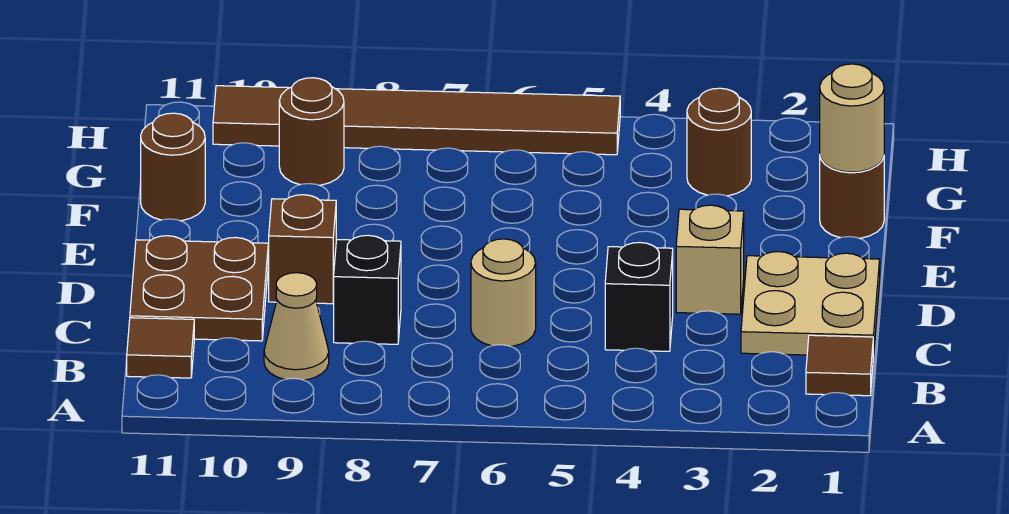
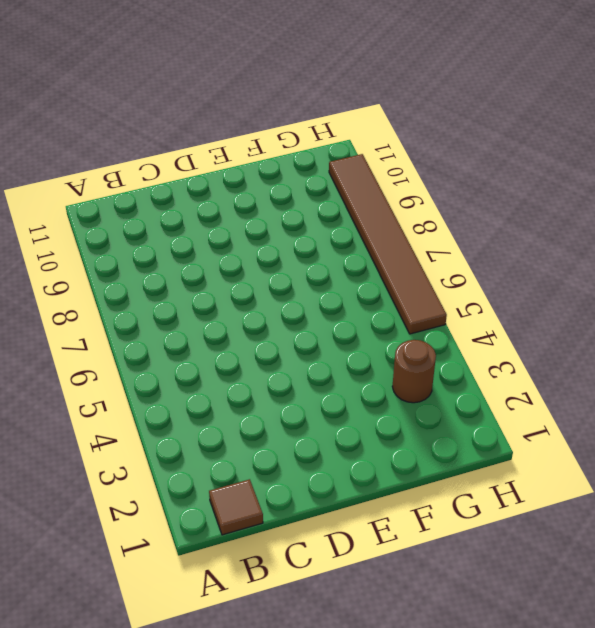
none -> tan cone B9 level 1
none -> brown tile B11 level 1
none -> tan plate C1:D2 level 1

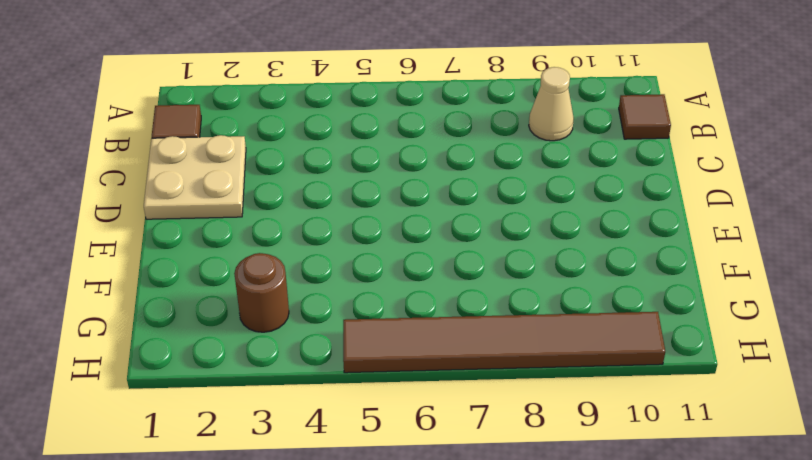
none -> black brick C4 level 1
none -> tan round brick C6 level 1
none -> black brick C8 level 1

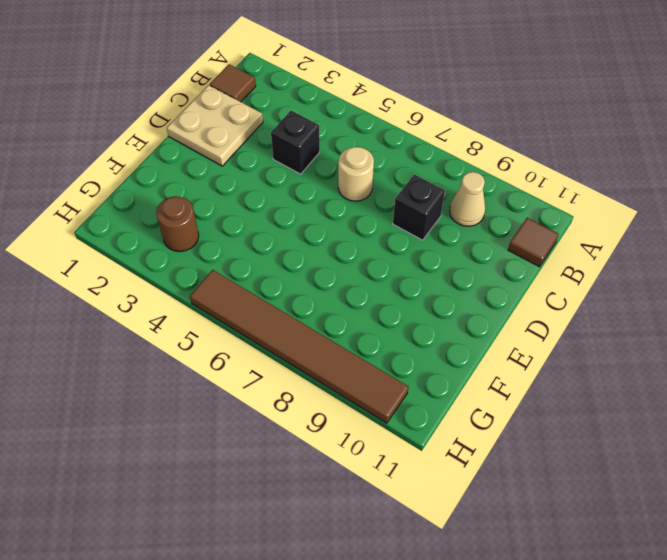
none -> brown plate C10:D11 level 1
none -> tan brick D3 level 1
none -> brown brick D9 level 1

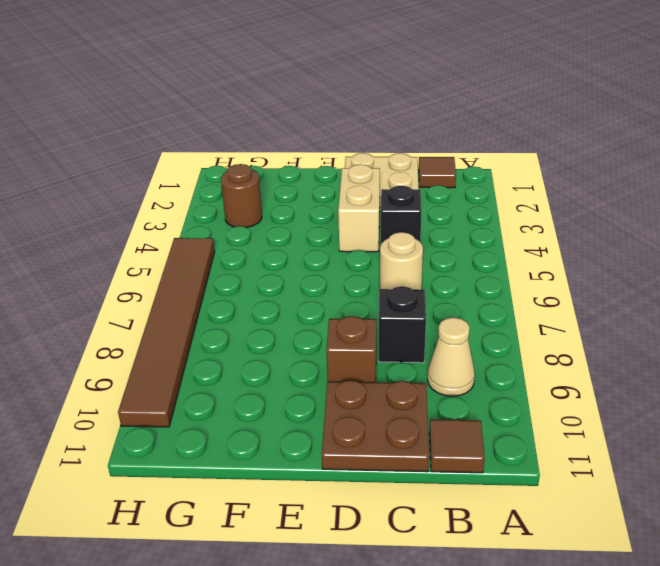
tan brick D3:D4 level 1 -> tan brick D3 level 1
none -> brown round brick F1 level 1
none -> brown round brick F11 level 1
none -> brown round brick G9 level 1

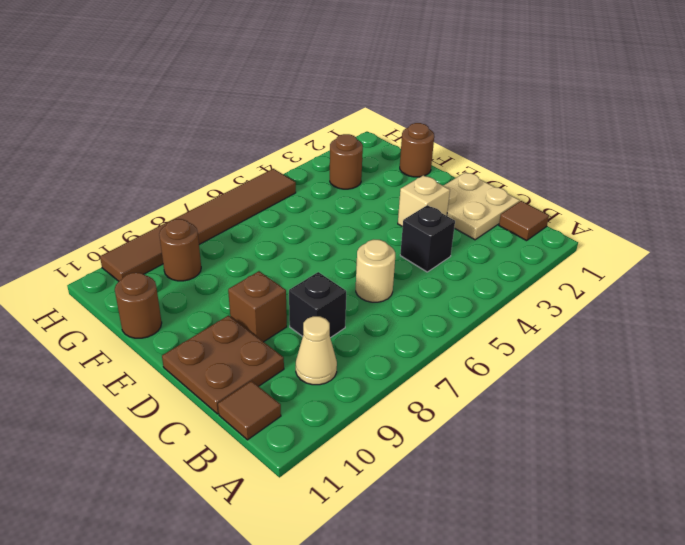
none -> tan round brick F1 level 2

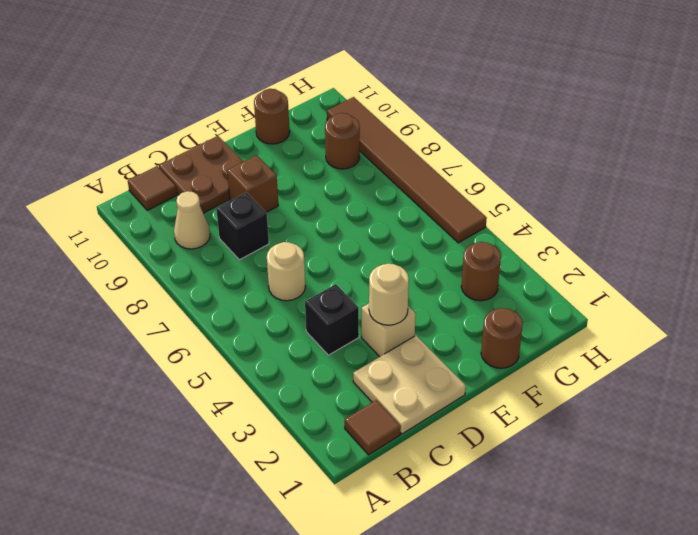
tan round brick D3 level 2 -> tan round brick F1 level 2

